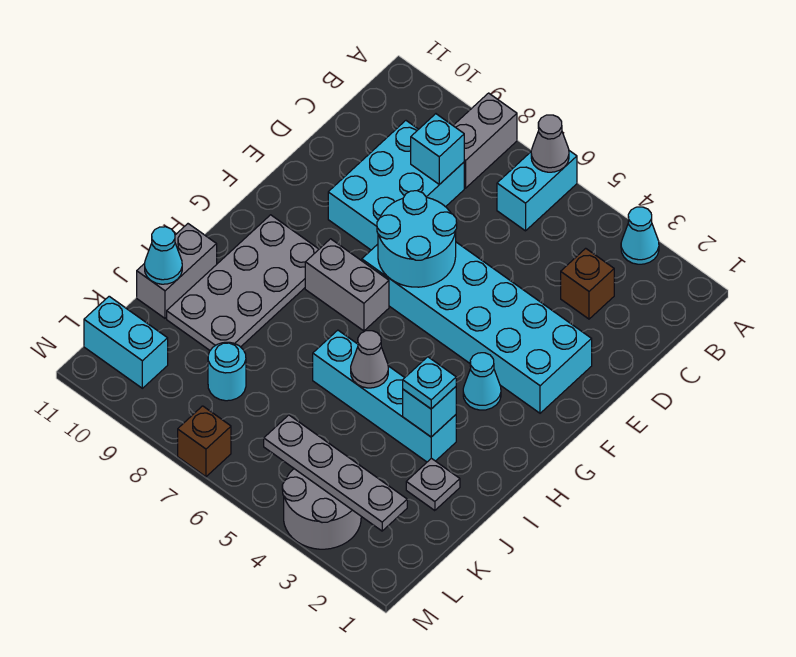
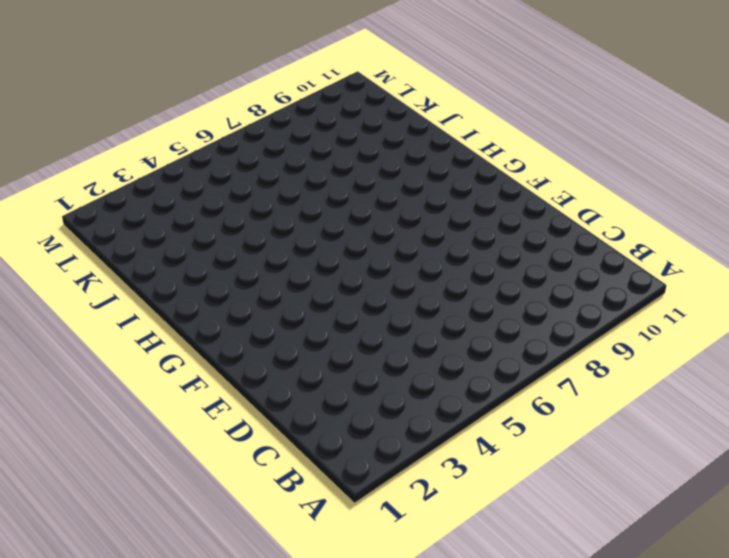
none -> cyan cone A3 level 1
none -> cyan brick A6:B6 level 1
none -> grey brick A8:B8 level 1

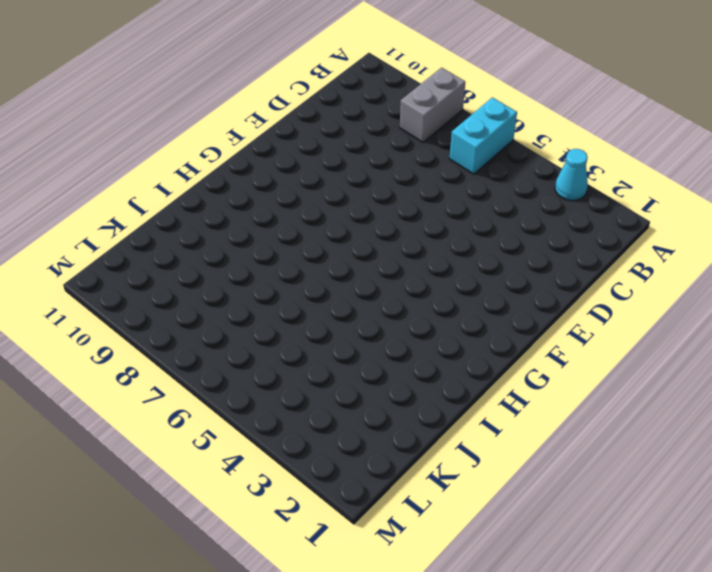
none -> brown brick C3 level 1
none -> cyan brick C8:E9 level 1
none -> cyan brick E2:F7 level 1

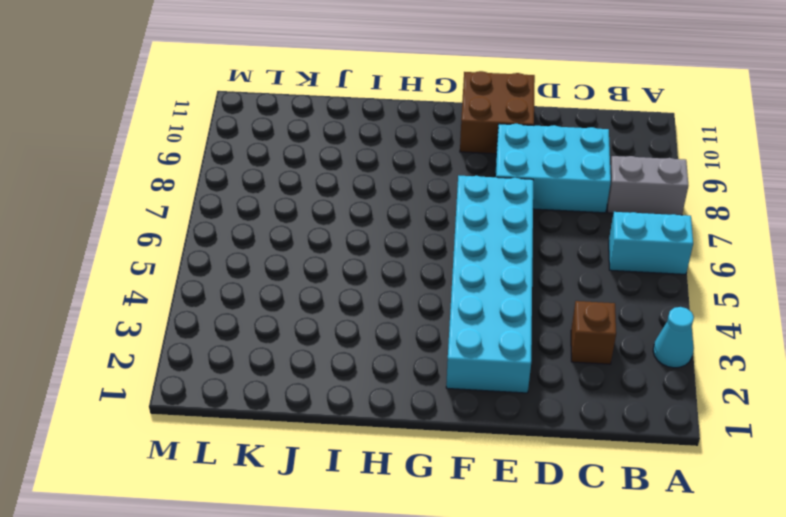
brown brick E10:F11 level 1 -> none
none -> cyan cone G3 level 1
none -> grey brick G7:G8 level 1
none -> grey plate G9:J10 level 1

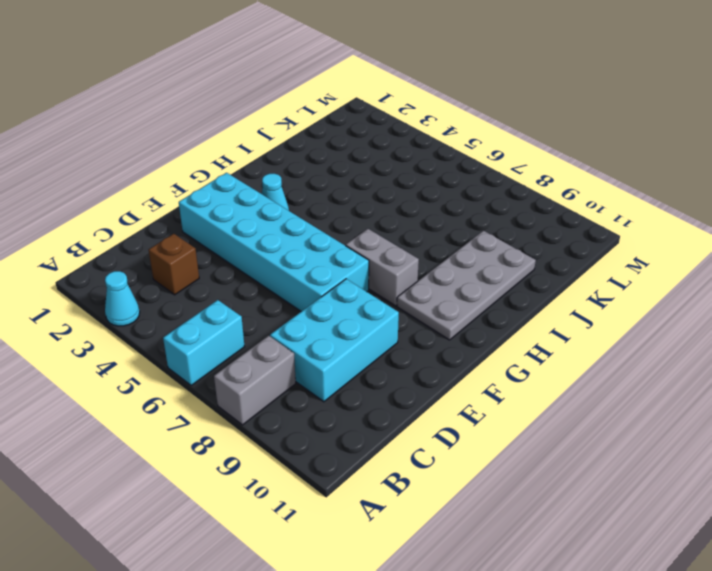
none -> cyan brick I3:I6 level 1
none -> grey brick I11:J11 level 1
none -> grey plate J2 level 1

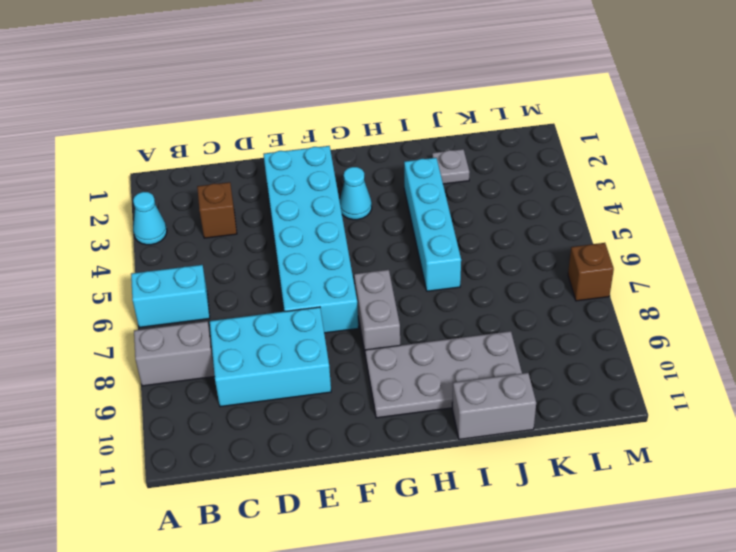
none -> cyan round brick K8 level 1
none -> grey round brick L3:M4 level 1
none -> cyan brick L10:L11 level 1

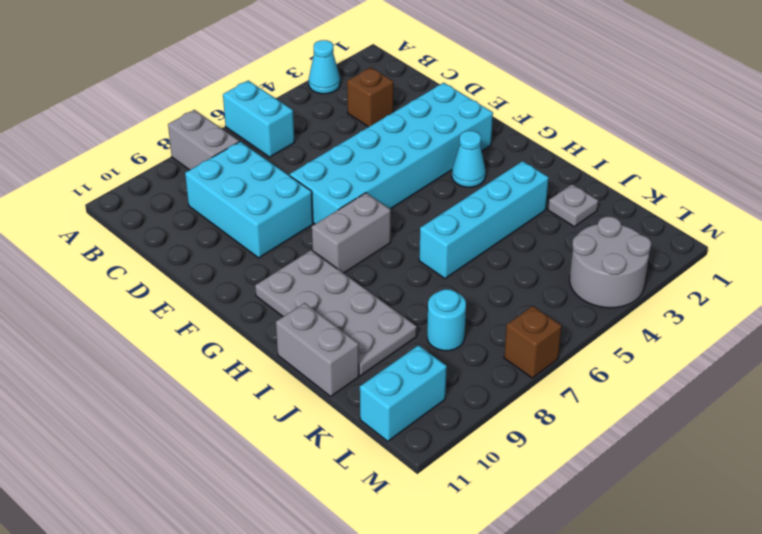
none -> grey cone A6 level 2
none -> cyan brick C8 level 2
none -> cyan round brick E6:F7 level 2

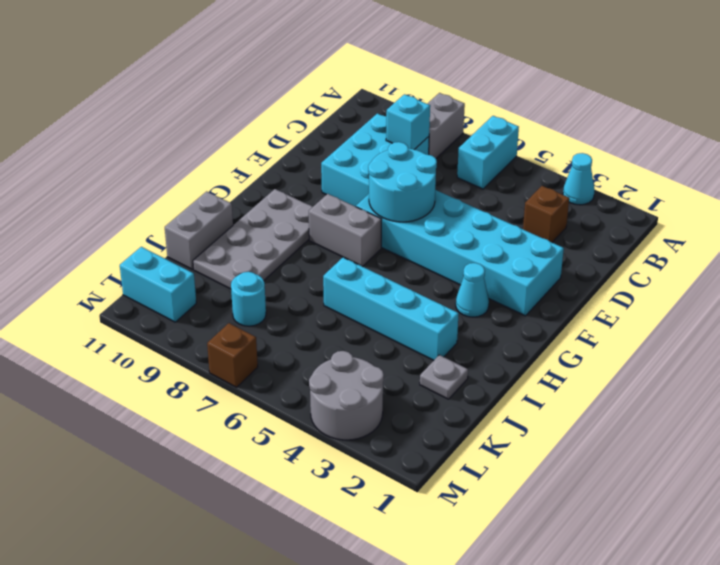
none -> grey cone A6 level 2
none -> cyan brick I3 level 2
none -> grey cone I5 level 2

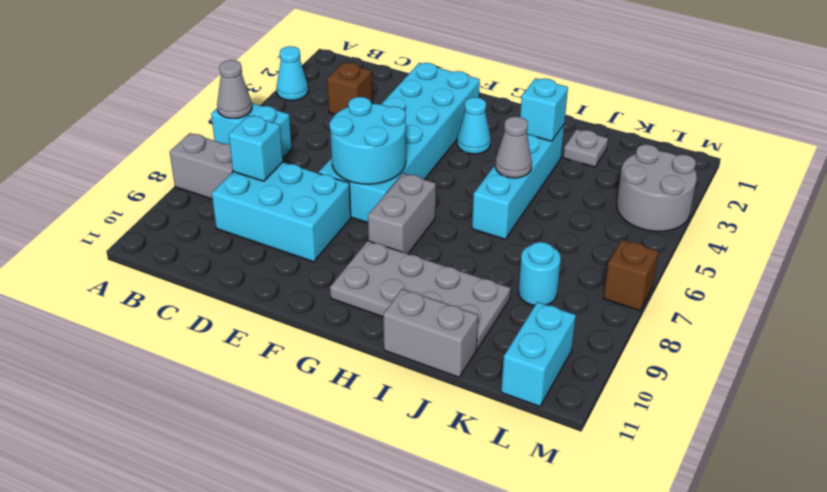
none -> cyan cone J11 level 2
none -> grey plate L2:L5 level 2
none -> cyan plate I3 level 3

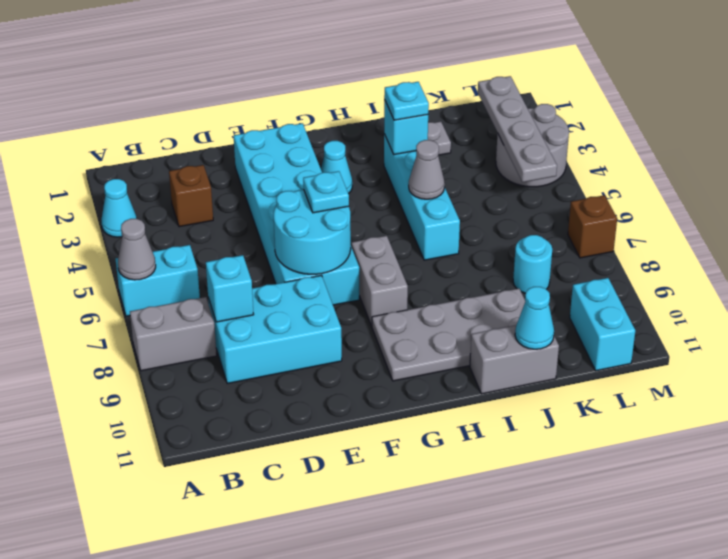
cyan plate F6 level 3 -> none

